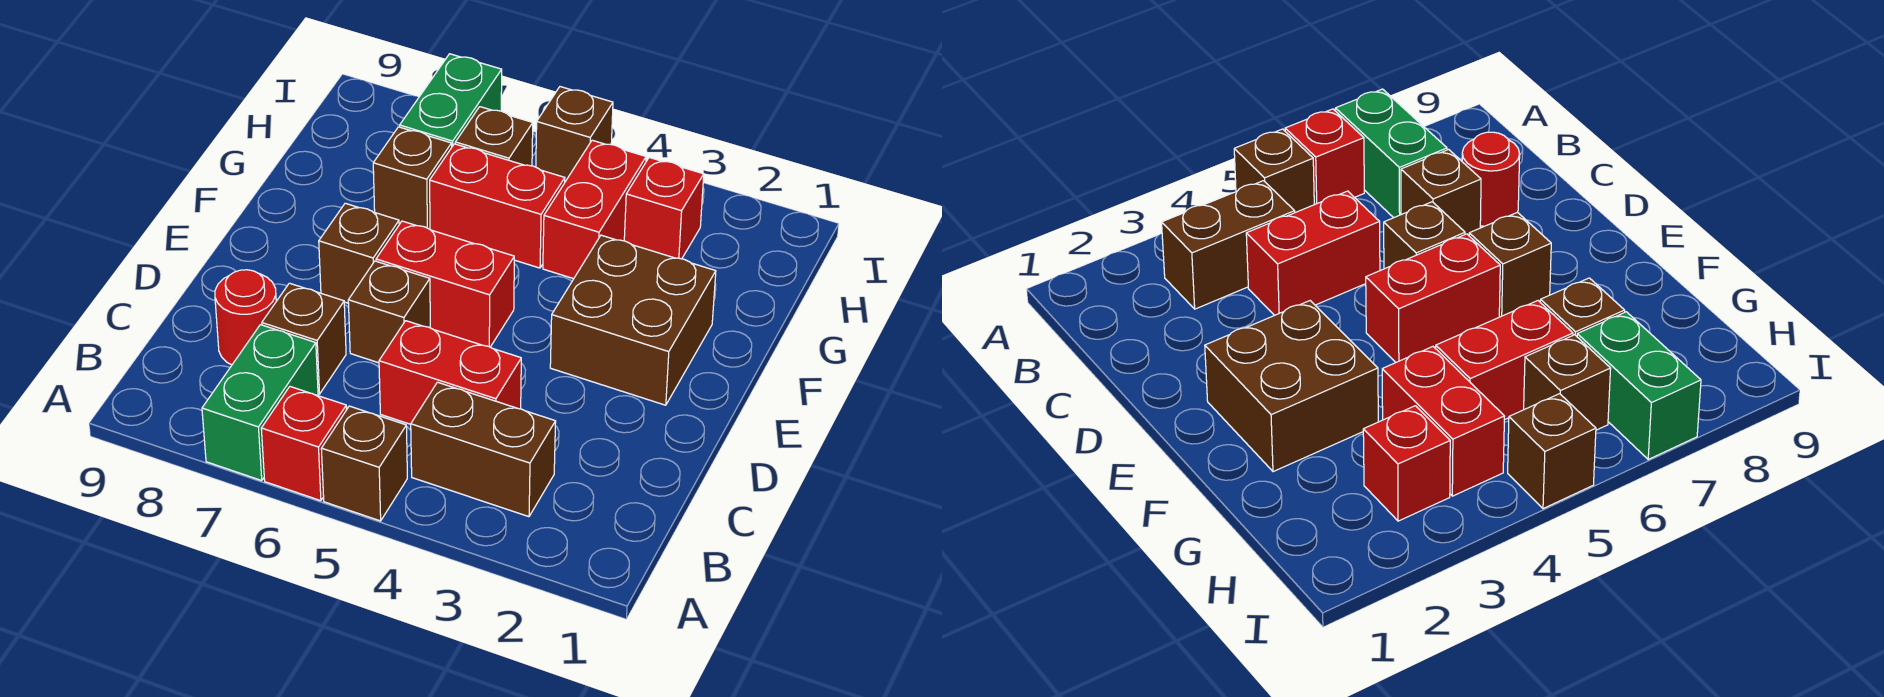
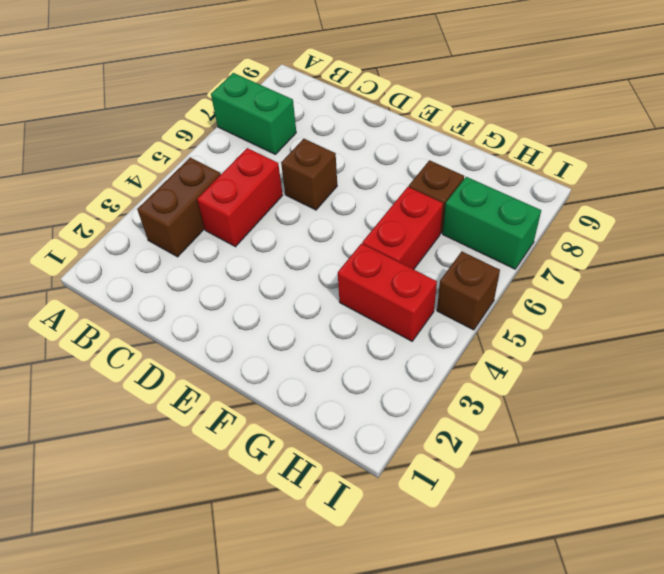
none -> brown brick A5 level 1
none -> red brick A6 level 1
none -> brown brick C7 level 1

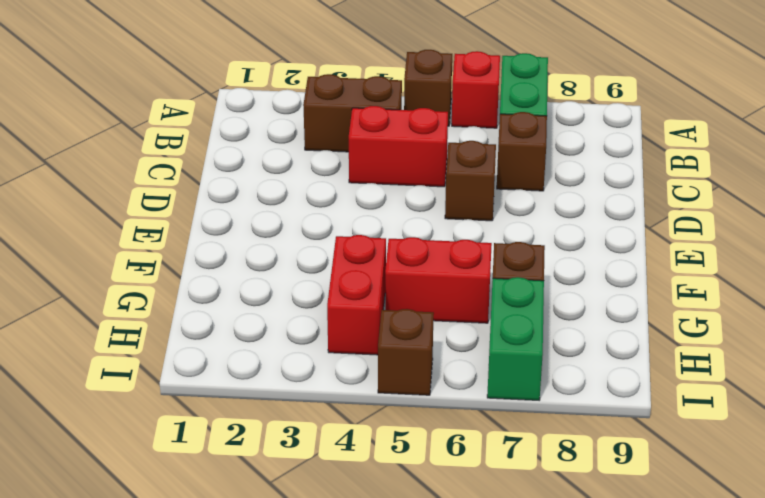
none -> red round brick C8 level 1
none -> brown brick E2:F3 level 1
none -> red brick E5:E6 level 1

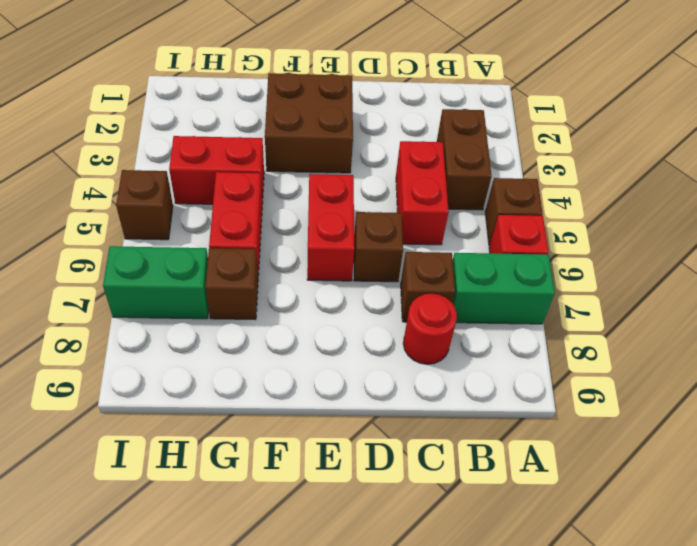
none -> brown brick E7 level 1
none -> red brick H3 level 1
none -> brown brick H6 level 1

